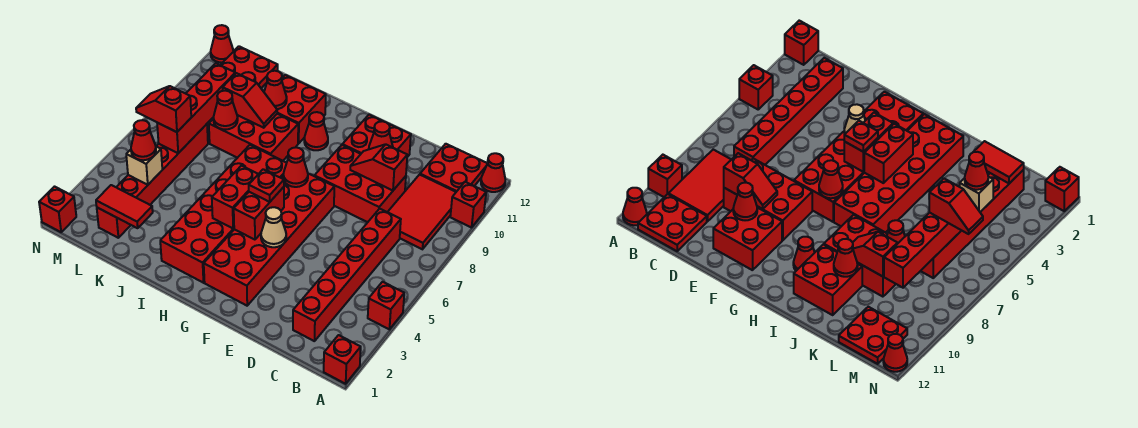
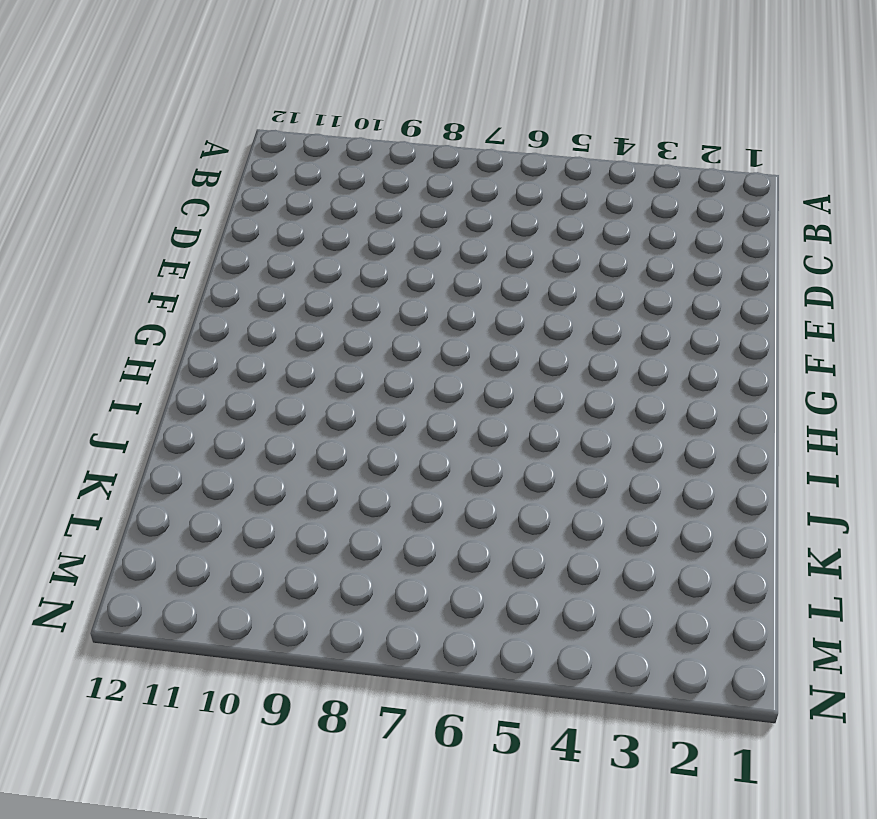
none -> red brick A1 level 1
none -> red brick A4 level 1
none -> red brick A10 level 1
none -> red cone A12 level 1

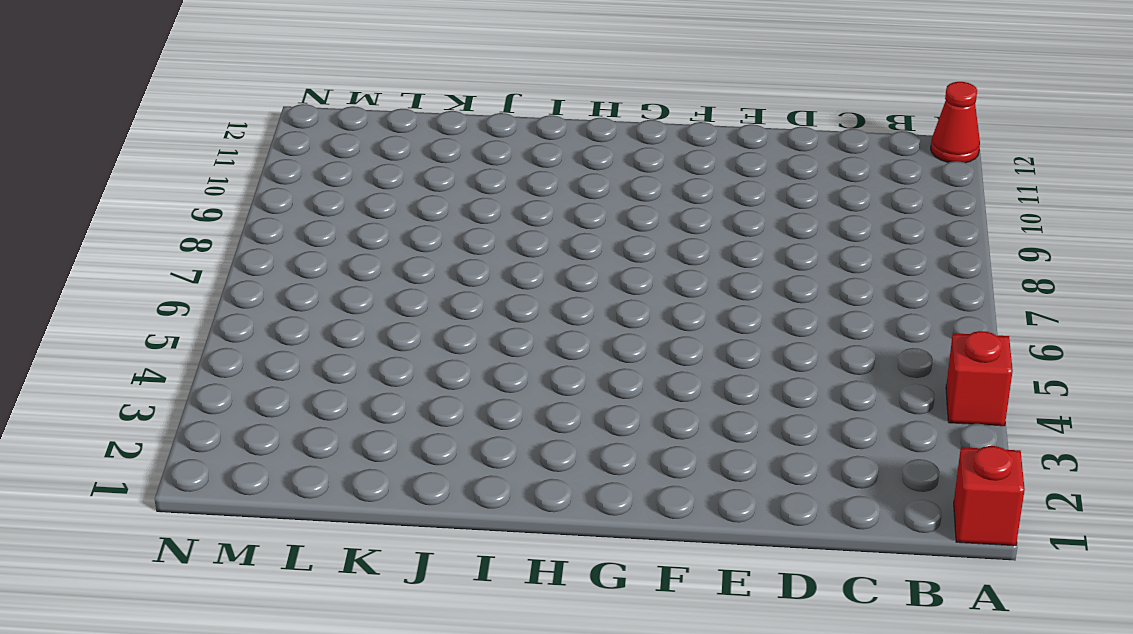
none -> red brick A10 level 1
none -> red tile B8:C10 level 1
none -> red plate B11:C12 level 1
none -> red brick C2:C7 level 1

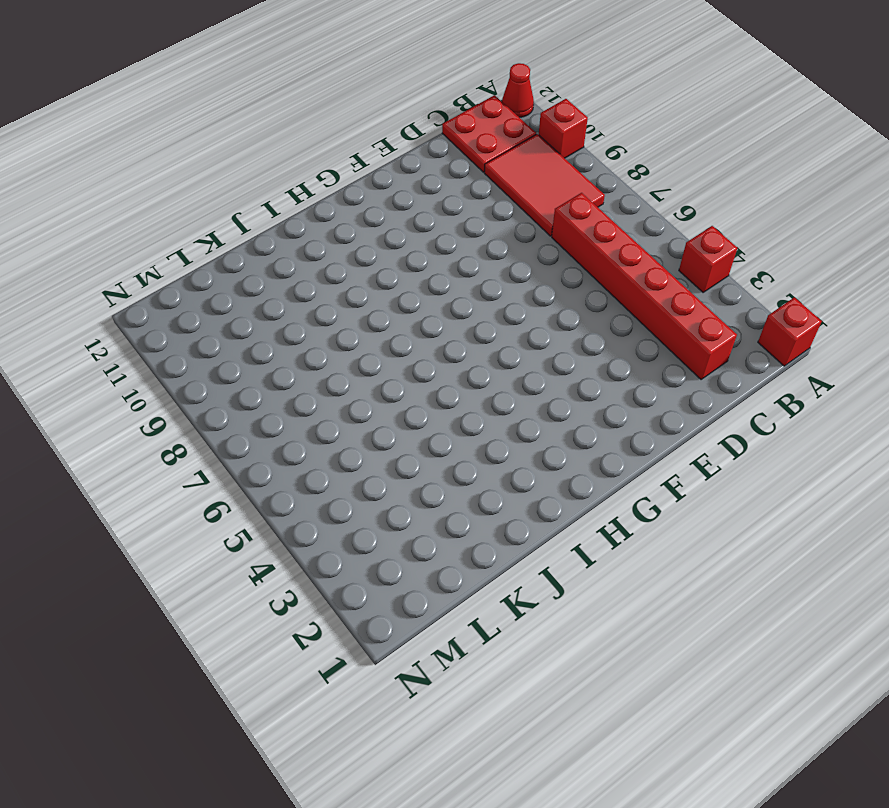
none -> red brick D8:F9 level 1
none -> red brick E10:F11 level 1
none -> red brick F2:G7 level 1
none -> red brick H2:I7 level 1

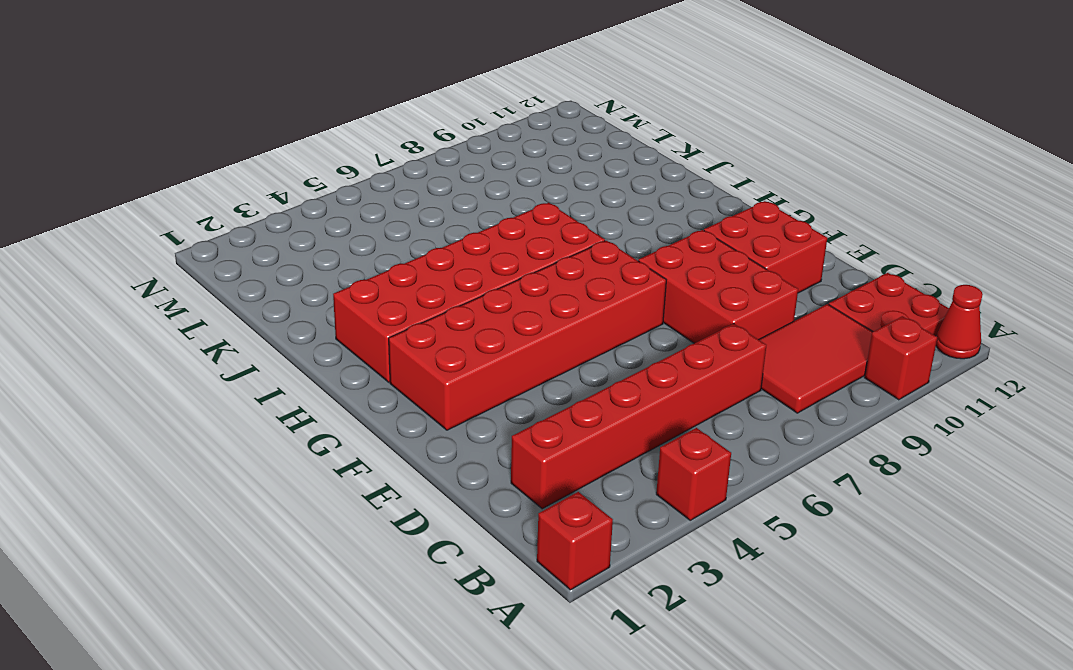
none -> red cone H10 level 1
none -> red brick I8:K9 level 1
none -> red brick I10:J11 level 1
none -> red brick L2:L7 level 1

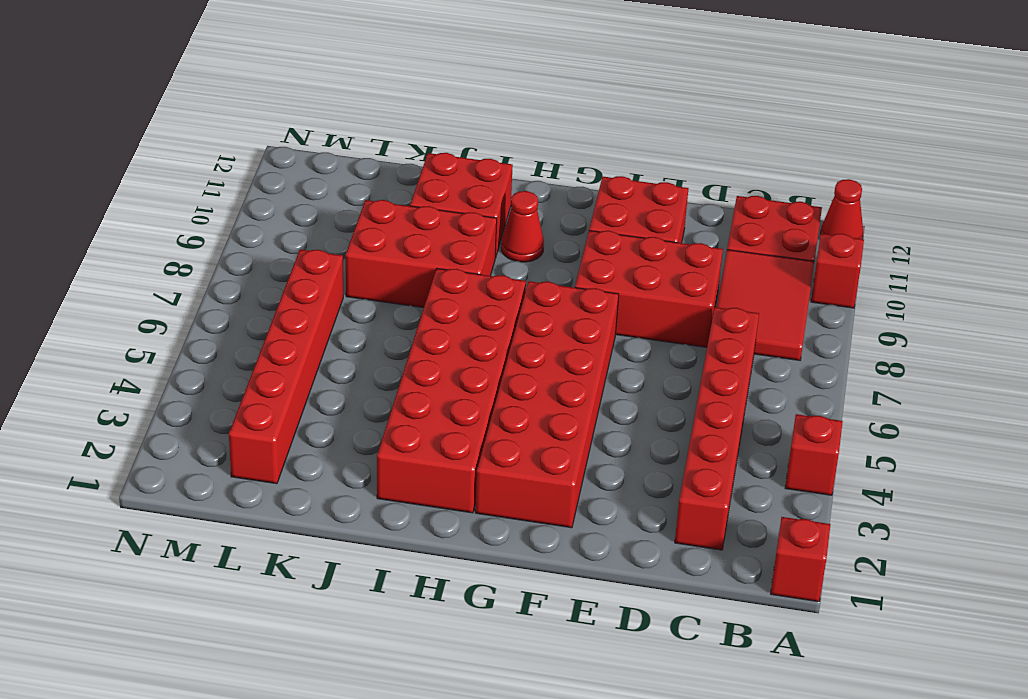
none -> red plate L11:M12 level 1
none -> red brick N1 level 1
none -> red cone N12 level 1
none -> red slope D9:E9 level 2 top D

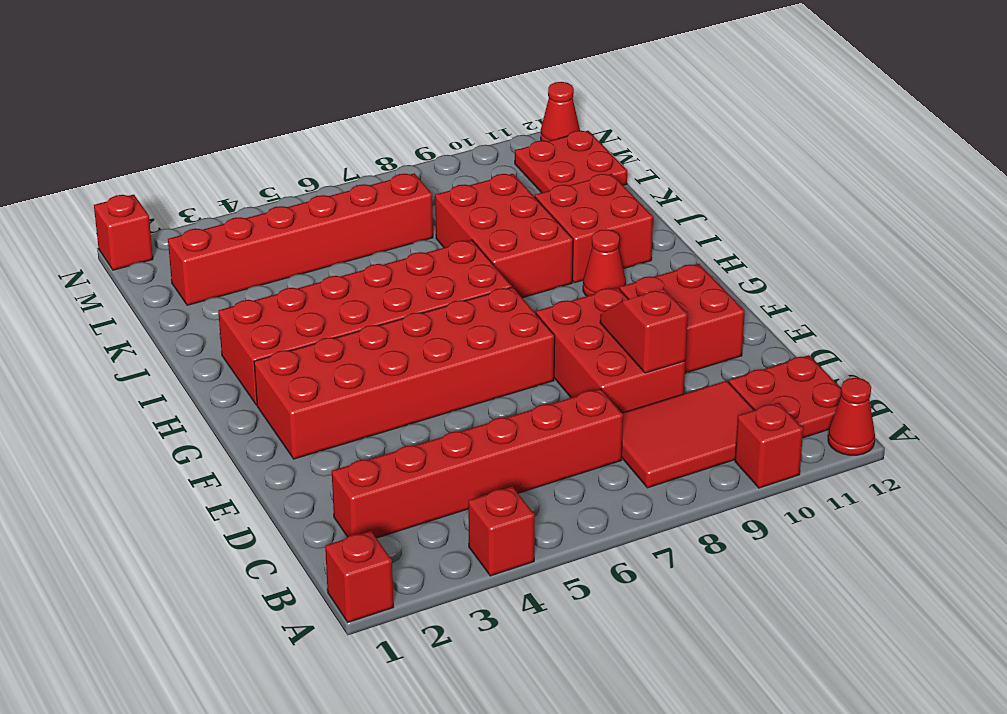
none -> red cone E10 level 2
none -> tan cone F4 level 2
none -> red brick G4:G5 level 2
none -> red cone G7 level 2

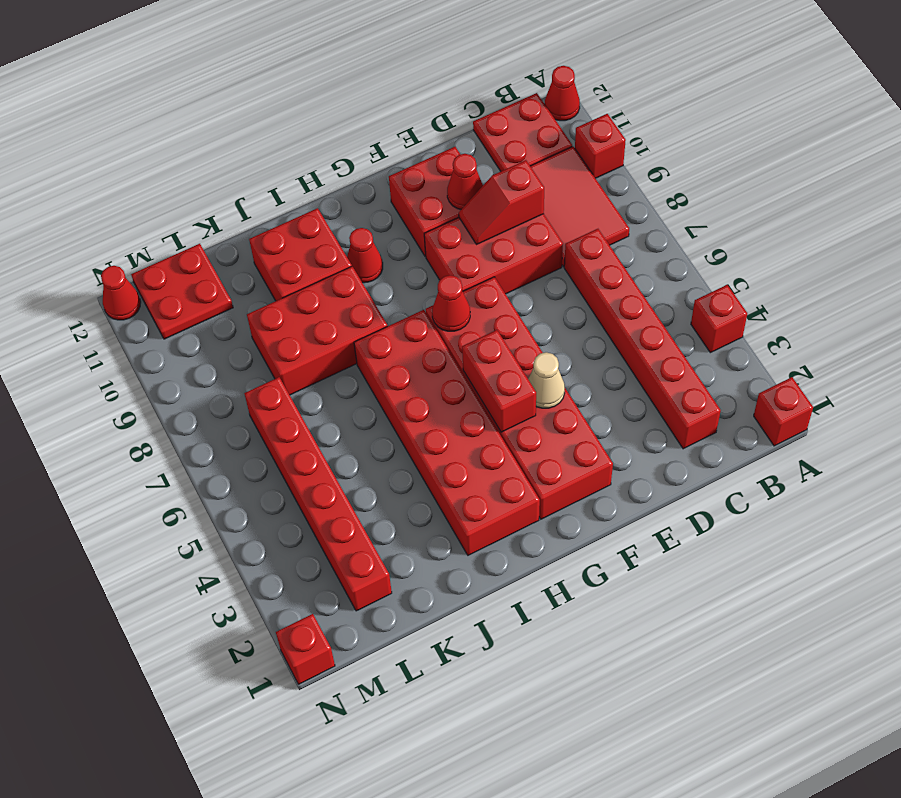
none -> red brick H4:H5 level 2
none -> red slope J9:K9 level 2 top K
none -> red cone J10 level 2
none -> red tile K2:L2 level 2

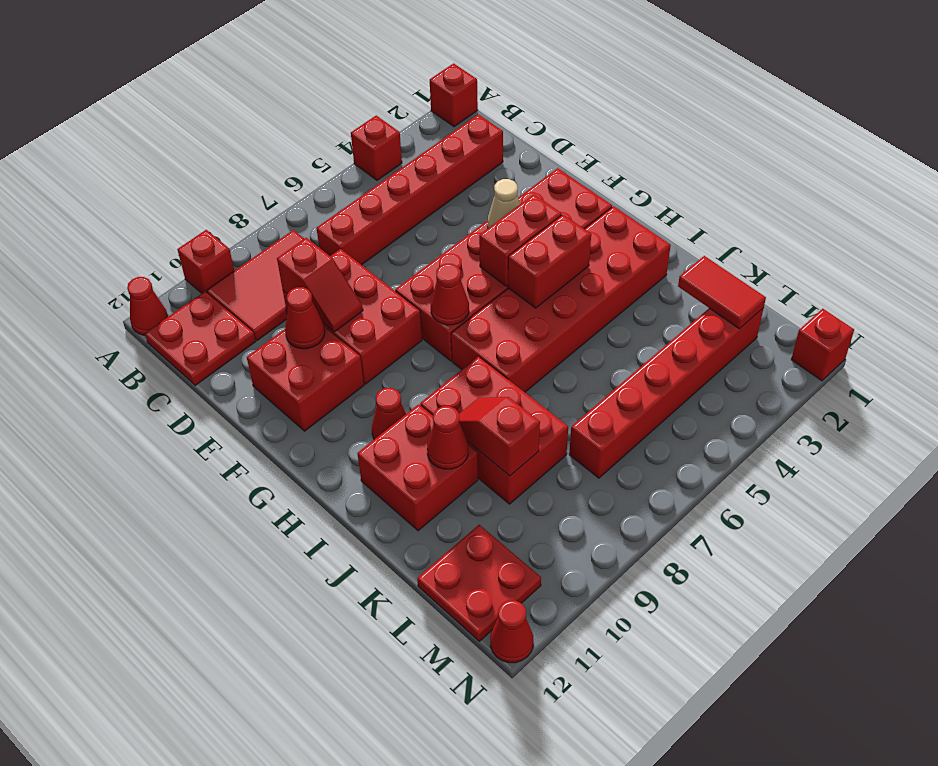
none -> red cone K8 level 2
none -> tan brick L4 level 2
none -> red brick L6:L9 level 2
none -> red plate G5 level 3

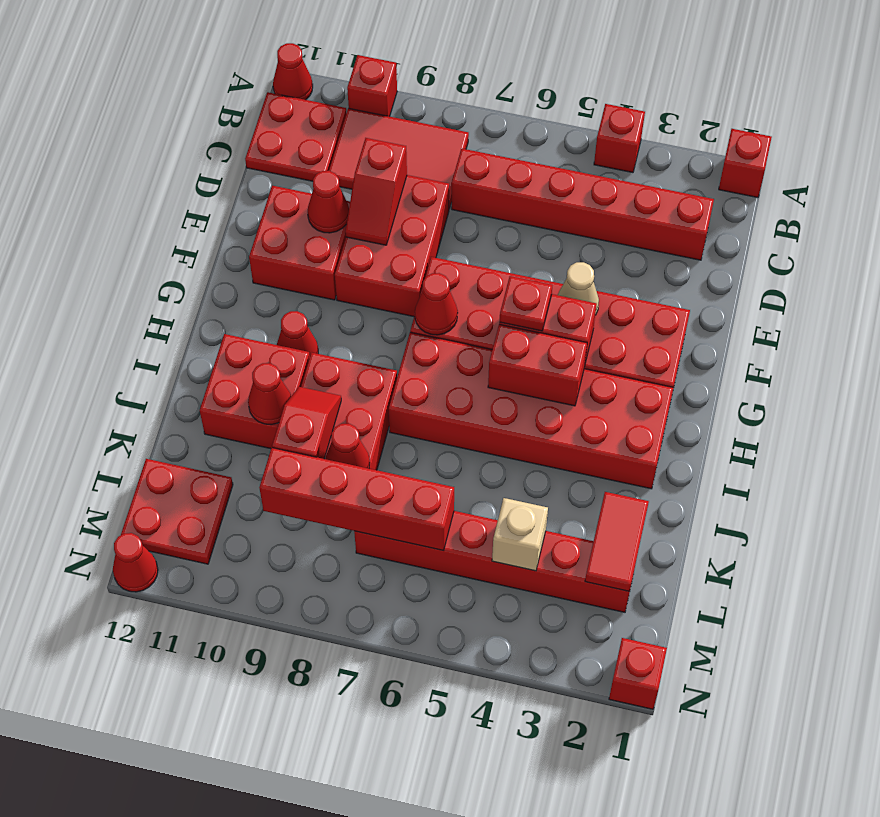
none -> red cone L4 level 3
none -> red slope L6:M6 level 3 top L

